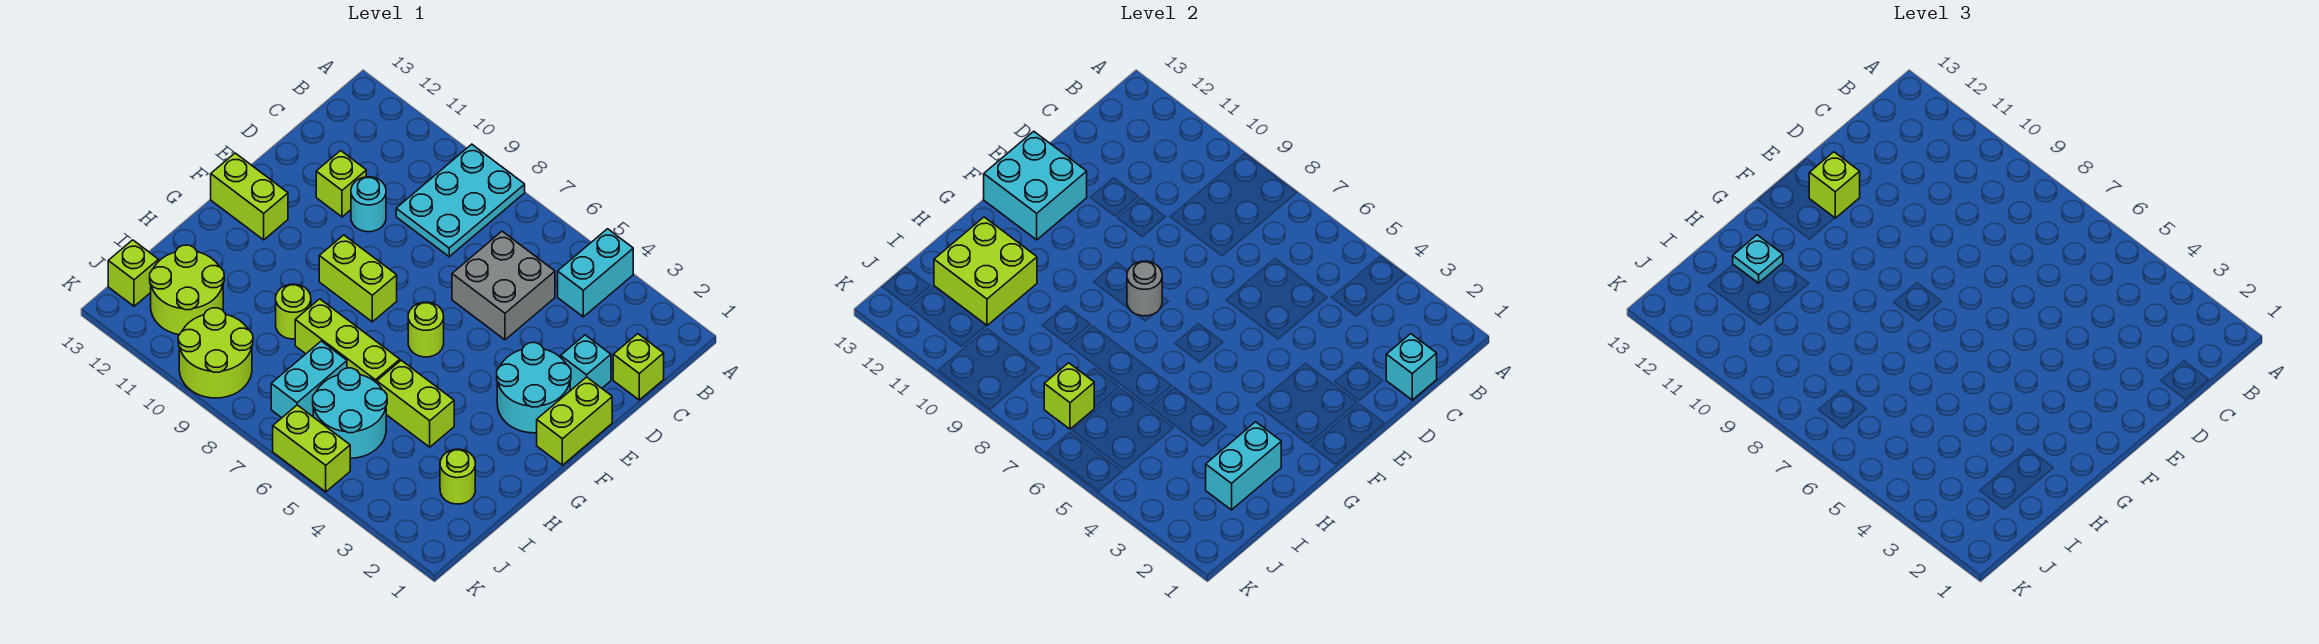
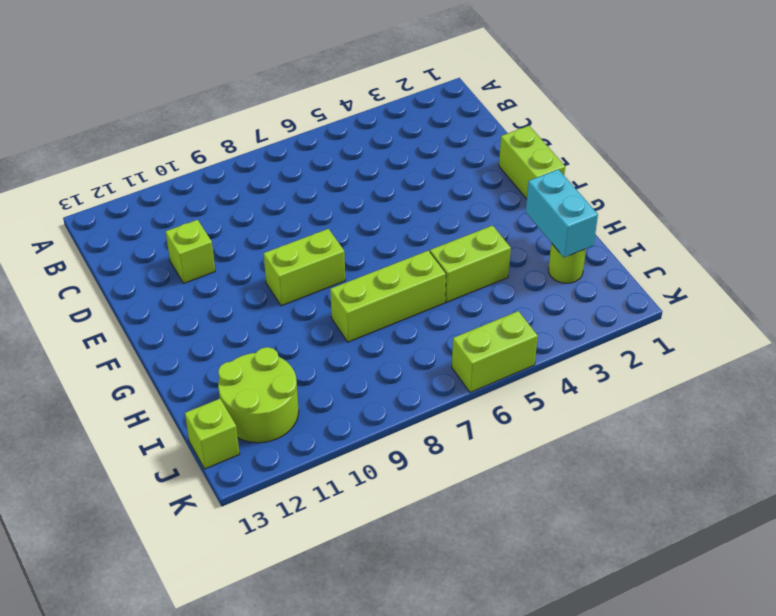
none -> cyan brick A4:B4 level 1
none -> cyan plate A8:C9 level 1
none -> lime brick C1 level 1
none -> grey brick C5:D6 level 1

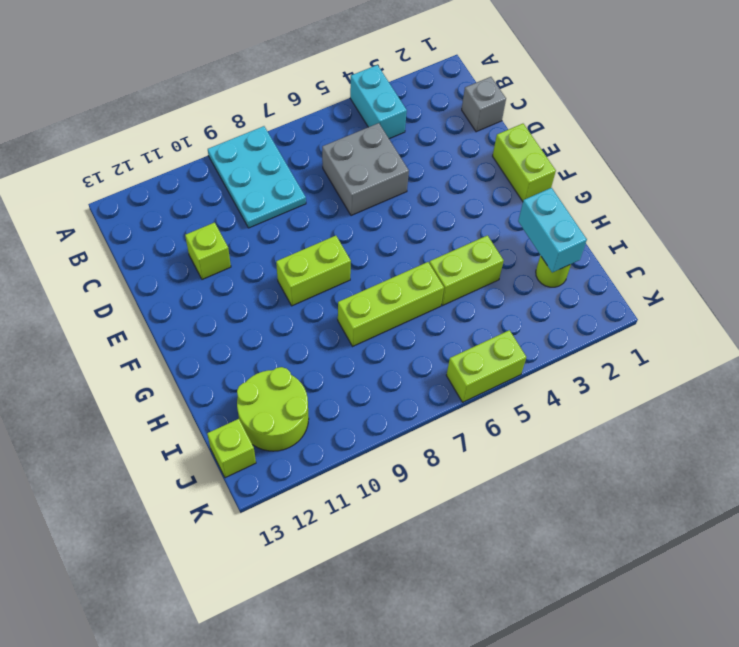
grey brick C1 level 1 -> lime brick C1 level 1
none -> cyan brick D2 level 1
none -> cyan round brick D10 level 1
none -> cyan round brick E2:F3 level 1
none -> lime round brick F6 level 1

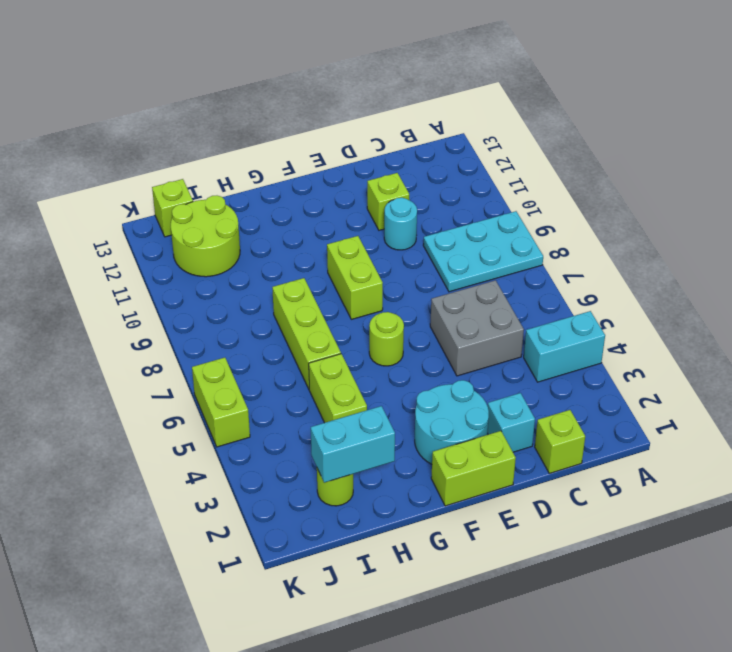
none -> lime brick F12:F13 level 1
none -> lime round brick H9 level 1
none -> cyan round brick I5:J6 level 1
none -> cyan brick I7:J7 level 1

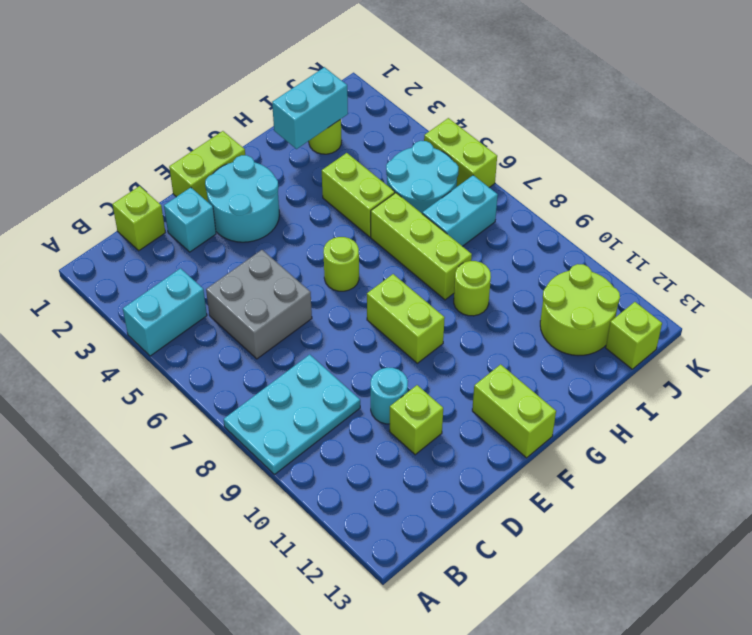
none -> lime round brick J9:K10 level 1
none -> cyan brick C1 level 2
none -> cyan brick E12:F13 level 2
none -> grey round brick F8 level 2

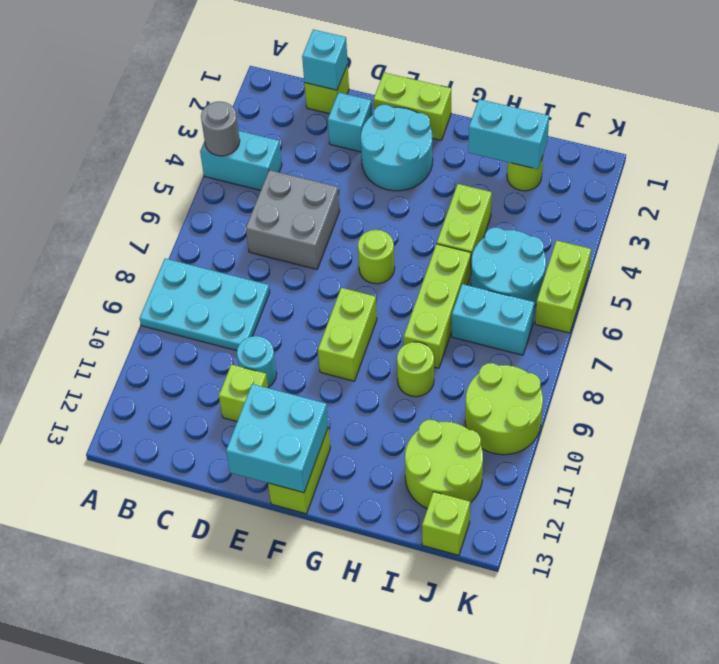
grey round brick A4 level 2 -> grey round brick F8 level 2
none -> lime brick H11:I12 level 2
none -> lime brick J7 level 2
none -> lime brick E12 level 3
none -> cyan plate H12 level 3

